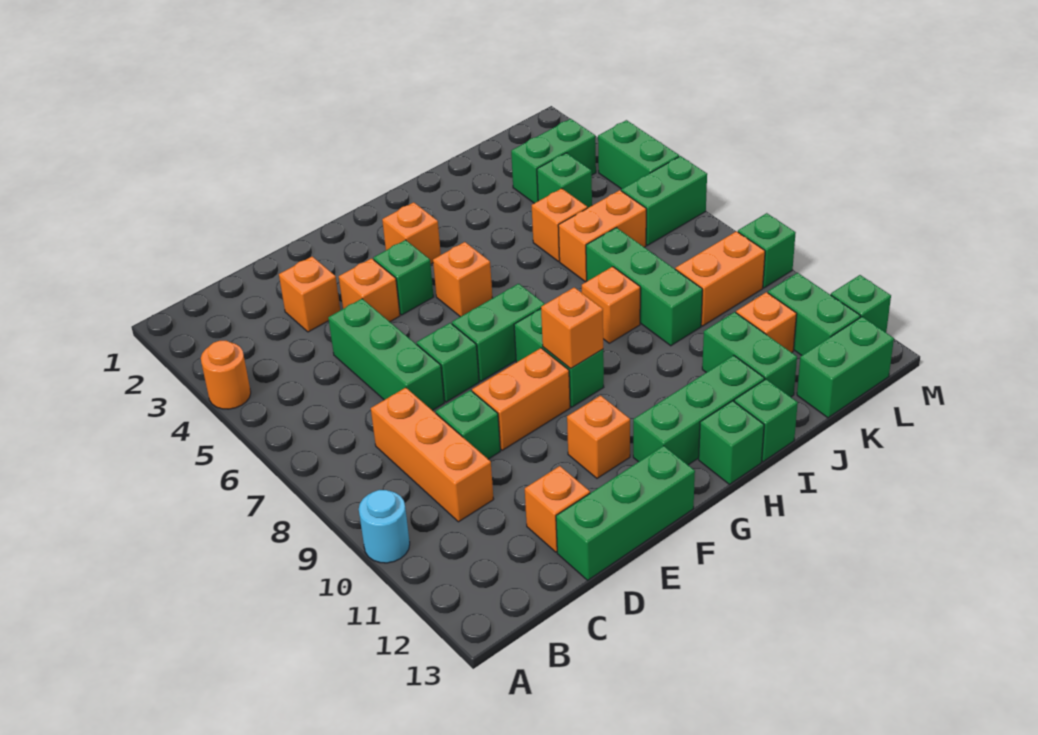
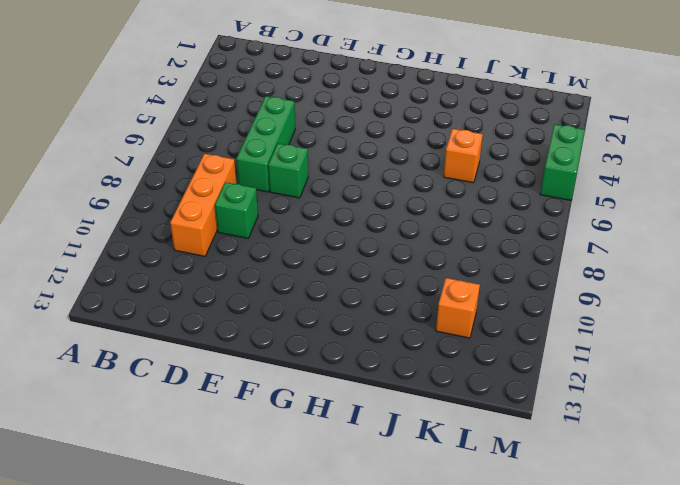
none -> orange round brick A4 level 1
none -> cyan round brick A10 level 1
none -> orange brick D3 level 1
none -> orange brick D12 level 1

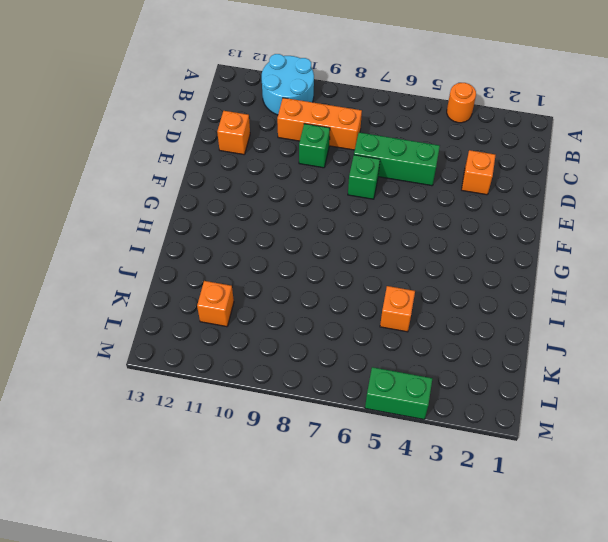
cyan round brick A10:B11 level 1 -> cyan round brick A10 level 1
none -> green brick D13:F13 level 1
none -> orange brick E4 level 1
none -> orange brick E9:F9 level 1
none -> green brick F4 level 1

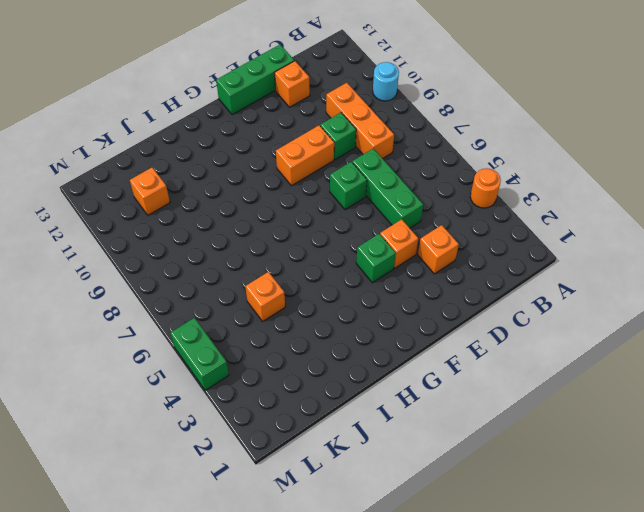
none -> green brick F7:G7 level 1
none -> orange brick F11 level 1
none -> orange brick G3 level 1
none -> orange brick G5 level 1

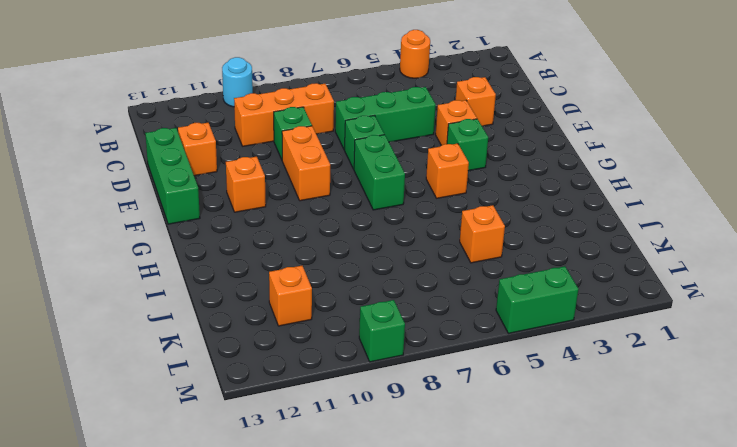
none -> orange brick G3 level 1
none -> green brick G8:G9 level 1
none -> green brick G12:I12 level 1
none -> green brick H13 level 1

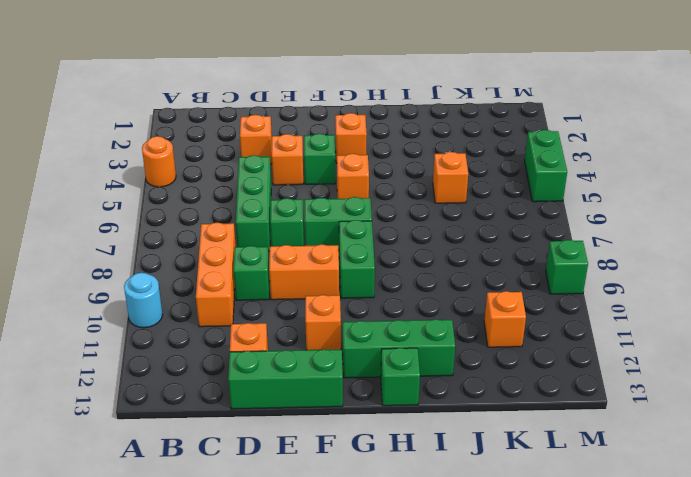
none -> orange brick I8 level 1
none -> green brick I13 level 1
none -> orange brick J6:K6 level 1
none -> green brick J7:J9 level 1

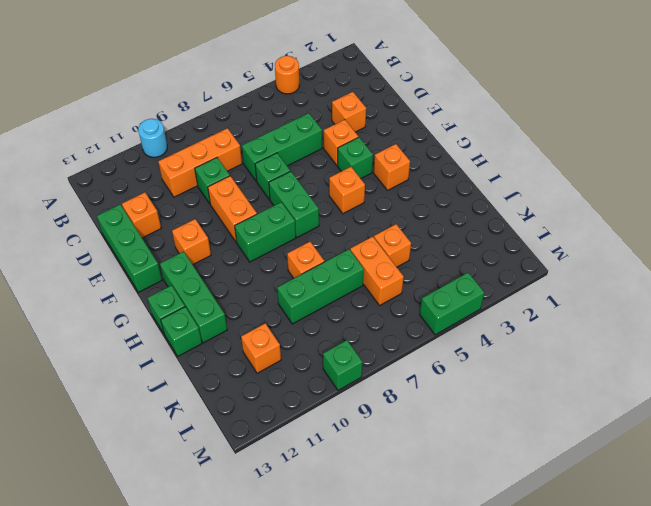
none -> green brick J11:J12 level 1
none -> green brick K3:L3 level 1
none -> green brick K4 level 1
none -> orange brick K9:L9 level 1

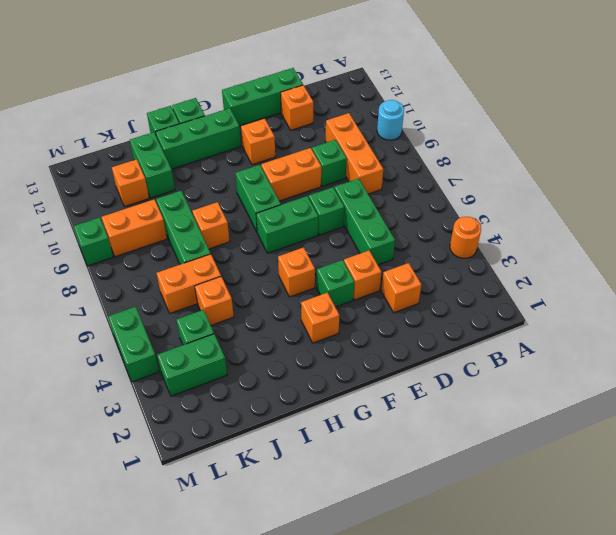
none -> green brick K13:L13 level 1
none -> green brick L6:M6 level 1
none -> green brick L11:L12 level 1
none -> green brick M12 level 1

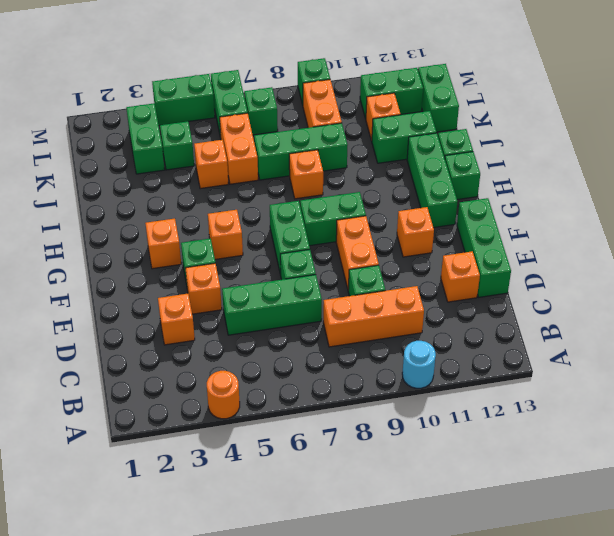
green brick L7 level 1 -> green brick M12 level 1
none -> orange brick G9 level 2

